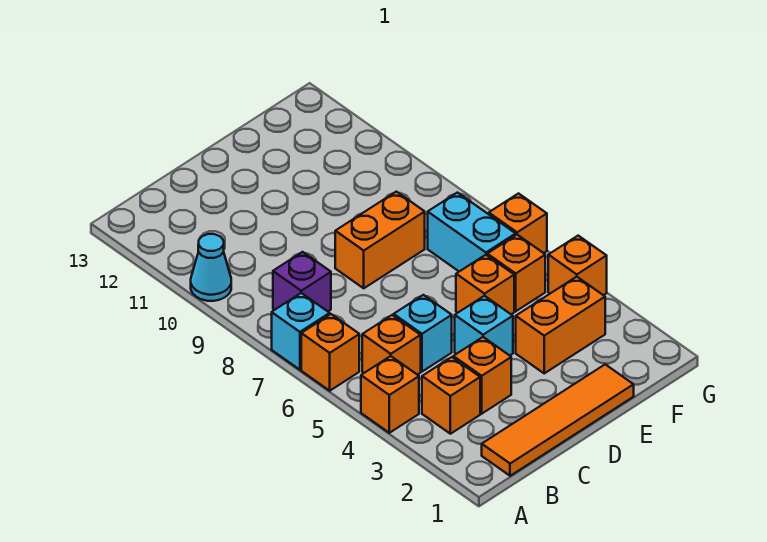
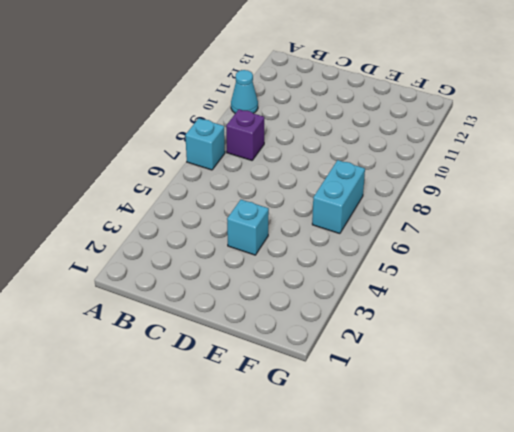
none -> orange brick A4 level 1
none -> orange brick A6 level 1
none -> orange tile B1:E1 level 1

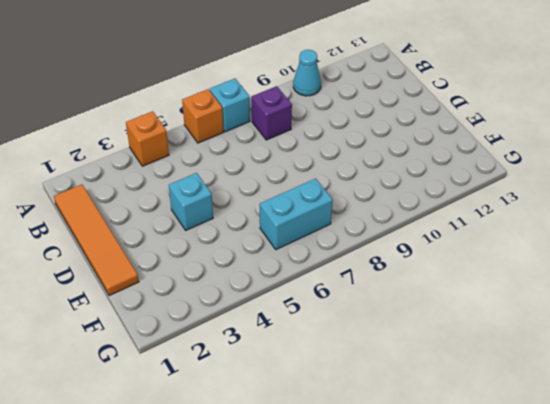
none -> orange brick B3 level 1
none -> orange brick B5 level 1
none -> orange brick C3 level 1

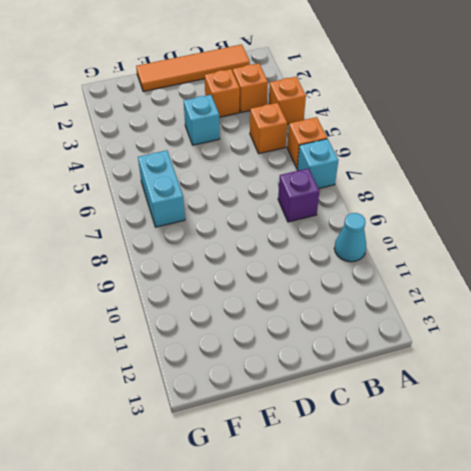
none -> cyan brick C5 level 1
none -> orange brick D8:E8 level 1
none -> orange brick E3:F3 level 1

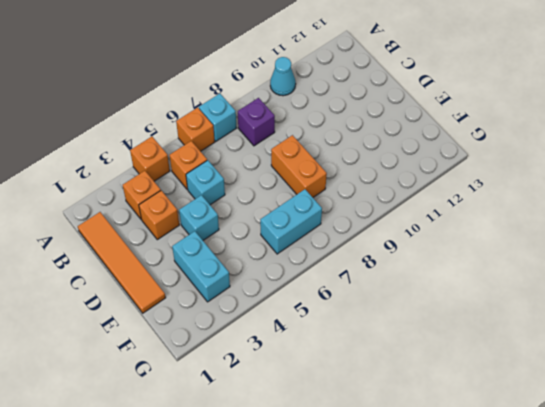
cyan brick E3:F3 level 1 -> orange brick E3:F3 level 1
none -> orange brick E5 level 1
none -> orange brick F5 level 1
none -> orange brick G4 level 1

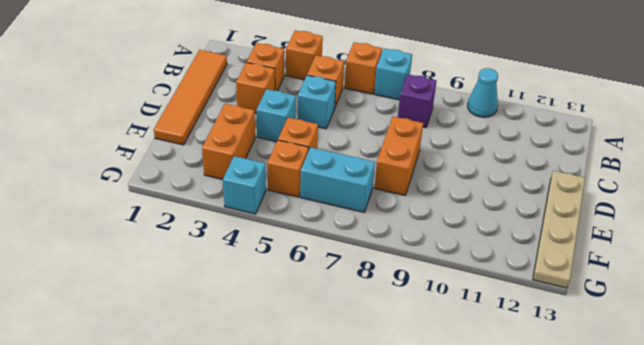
tan plate D13:G13 level 1 -> none
cyan brick G4 level 1 -> orange brick G4 level 1
none -> orange brick G6 level 1

